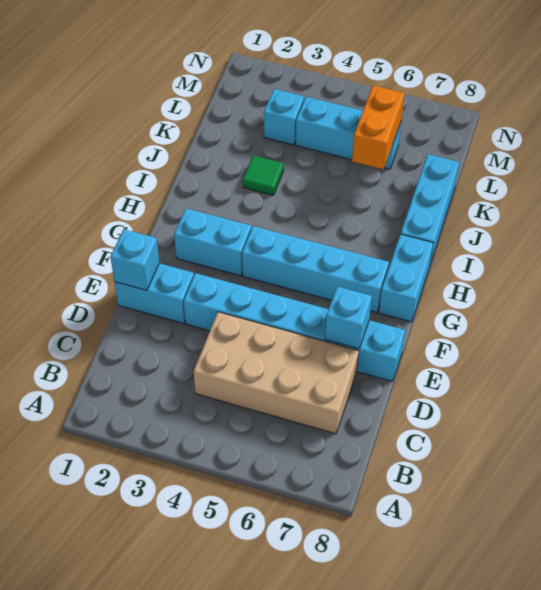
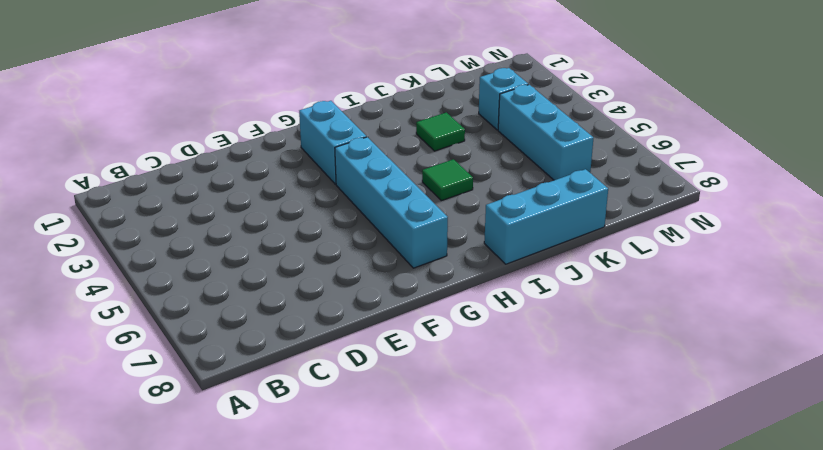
green tile I5 level 1 -> none
none -> tan brick C4:D7 level 1
none -> cyan brick E1:E2 level 1
none -> cyan brick E3:E8 level 1

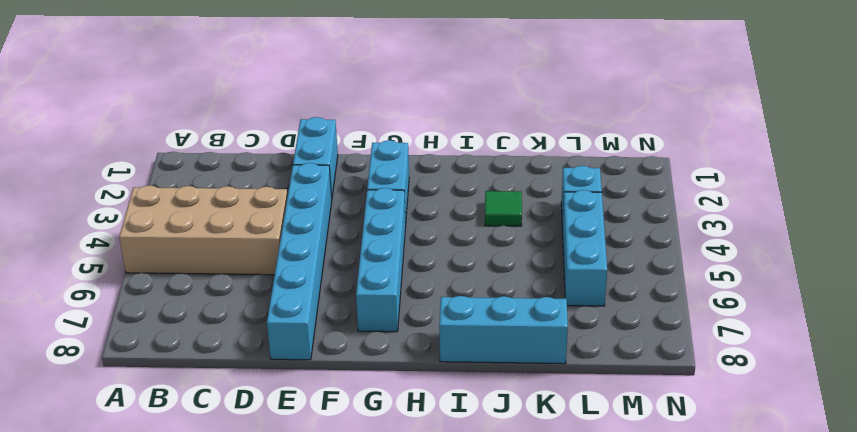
tan brick A4:D5 level 1 -> tan brick C4:D7 level 1
none -> cyan brick G8:H8 level 1
none -> cyan brick E1 level 2
none -> cyan brick E7 level 2

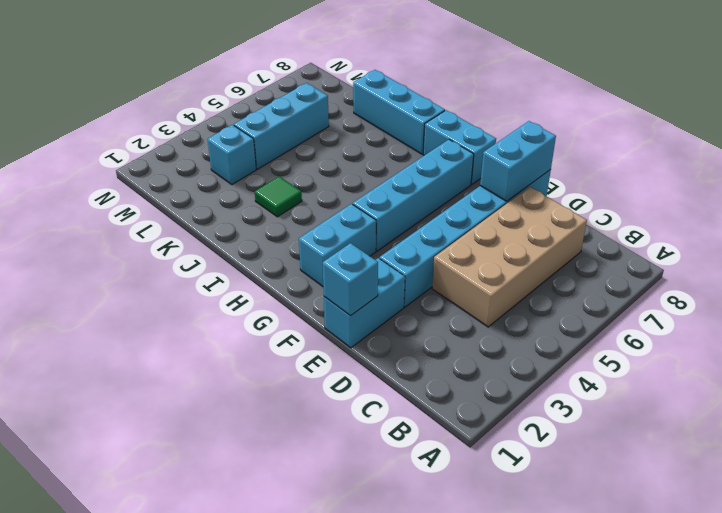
cyan brick E7:E8 level 2 -> cyan brick E7 level 2
none -> orange brick K6:L6 level 2

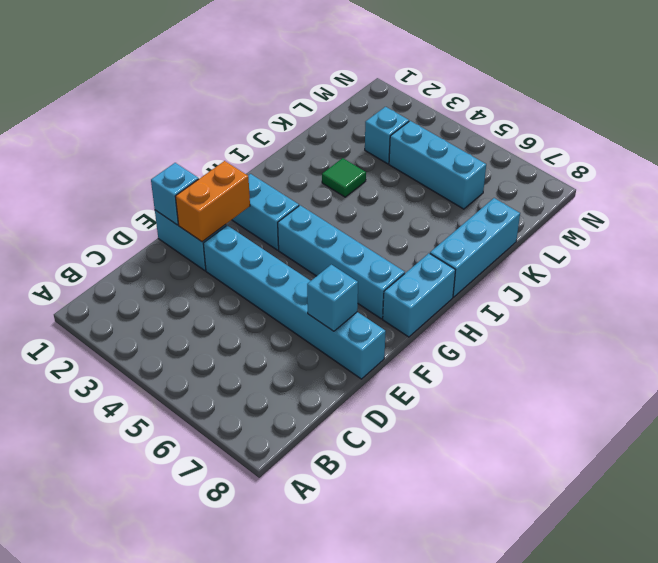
orange brick E2:F2 level 2 -> orange brick K6:L6 level 2
none -> tan brick C4:D7 level 1

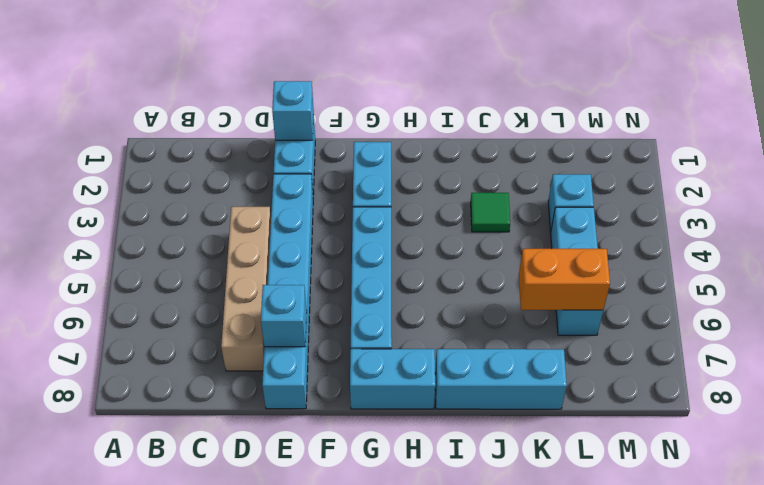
tan brick D4:D7 level 1 -> tan brick C4:D7 level 1

